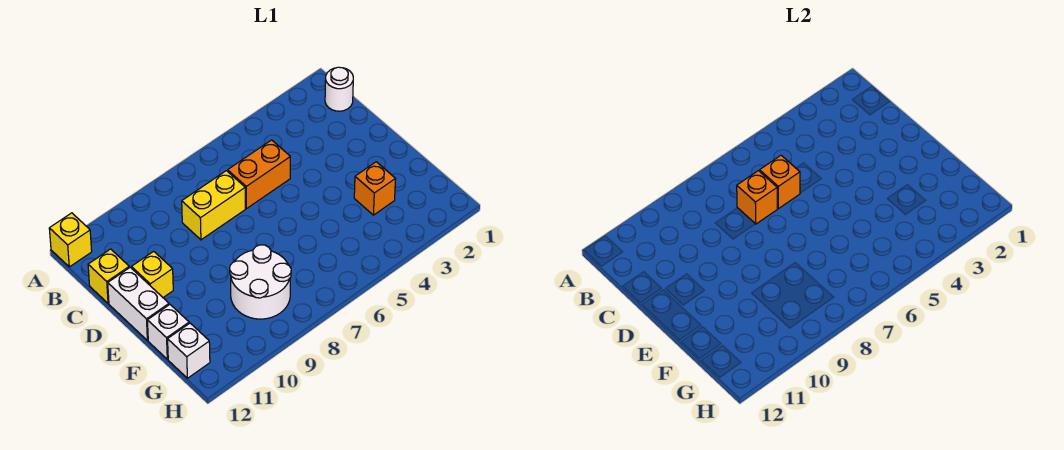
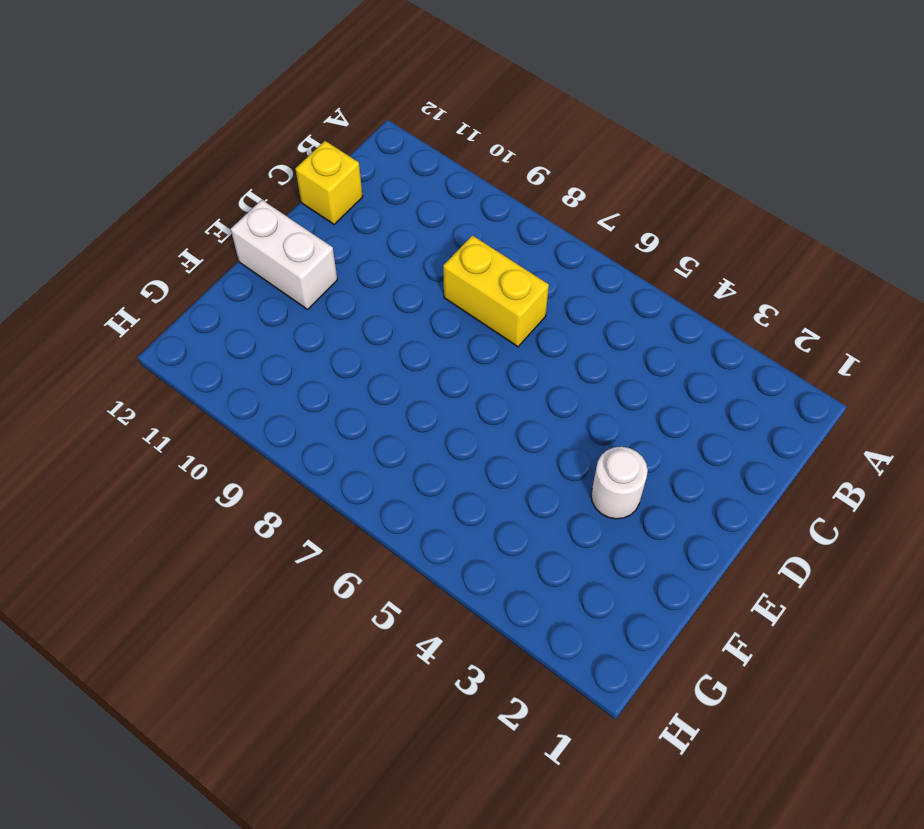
white round brick E3 level 1 -> white round brick B1 level 1
white brick E11:E12 level 1 -> white brick D12:E12 level 1
none -> yellow brick A12 level 1
none -> orange brick C5:C6 level 1
none -> yellow brick D11 level 1

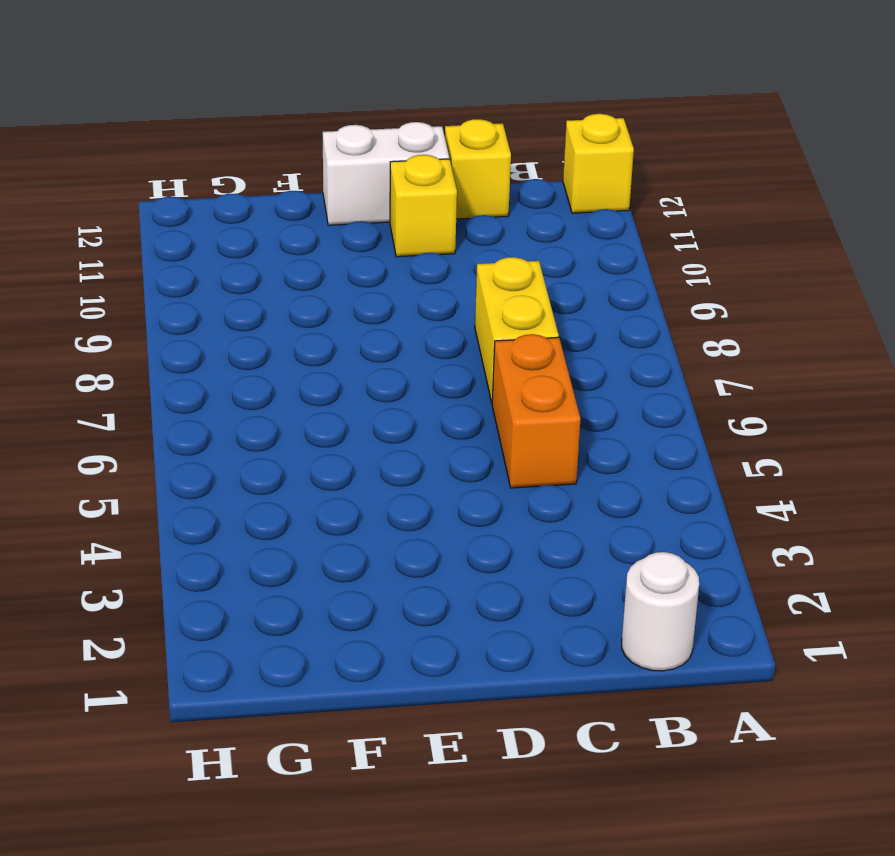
none -> orange brick F3 level 1
none -> white round brick F8:G9 level 1
none -> white brick F12 level 1

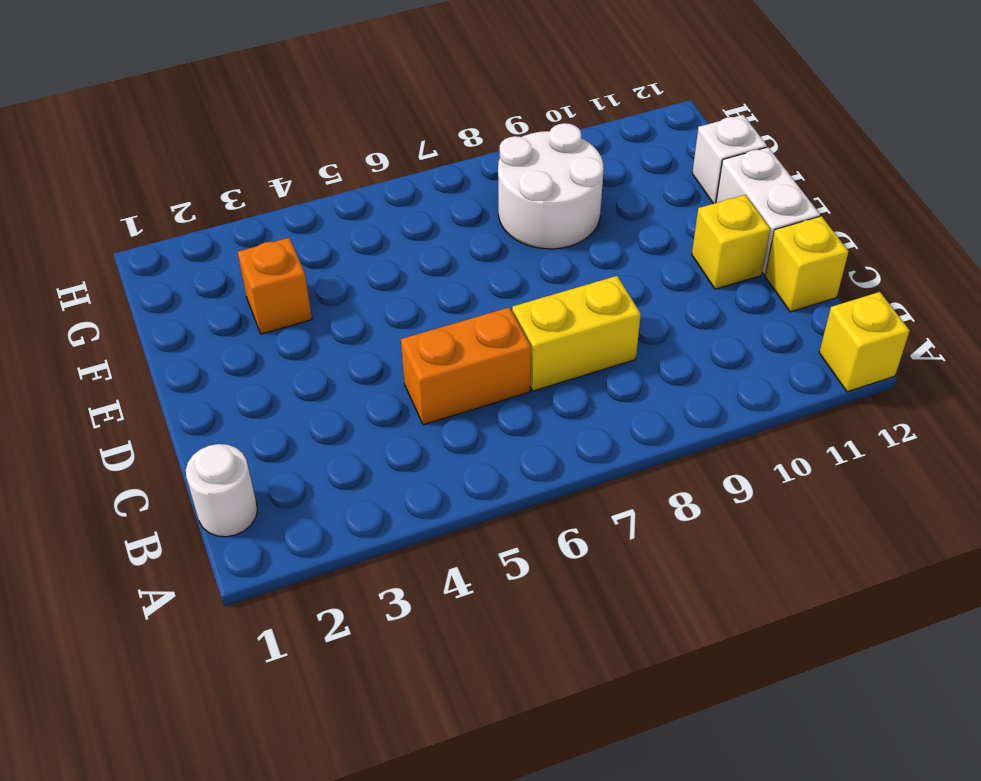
none -> white brick G12 level 1
none -> orange brick C6 level 2
none -> orange brick C7 level 2

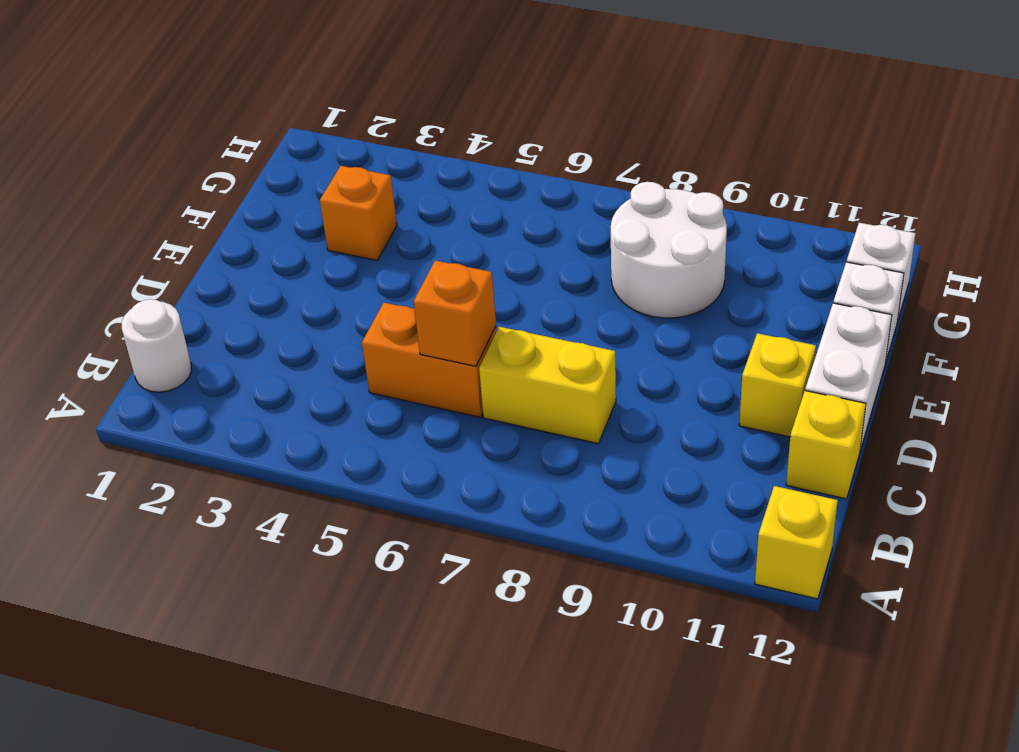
none -> orange brick C7 level 2

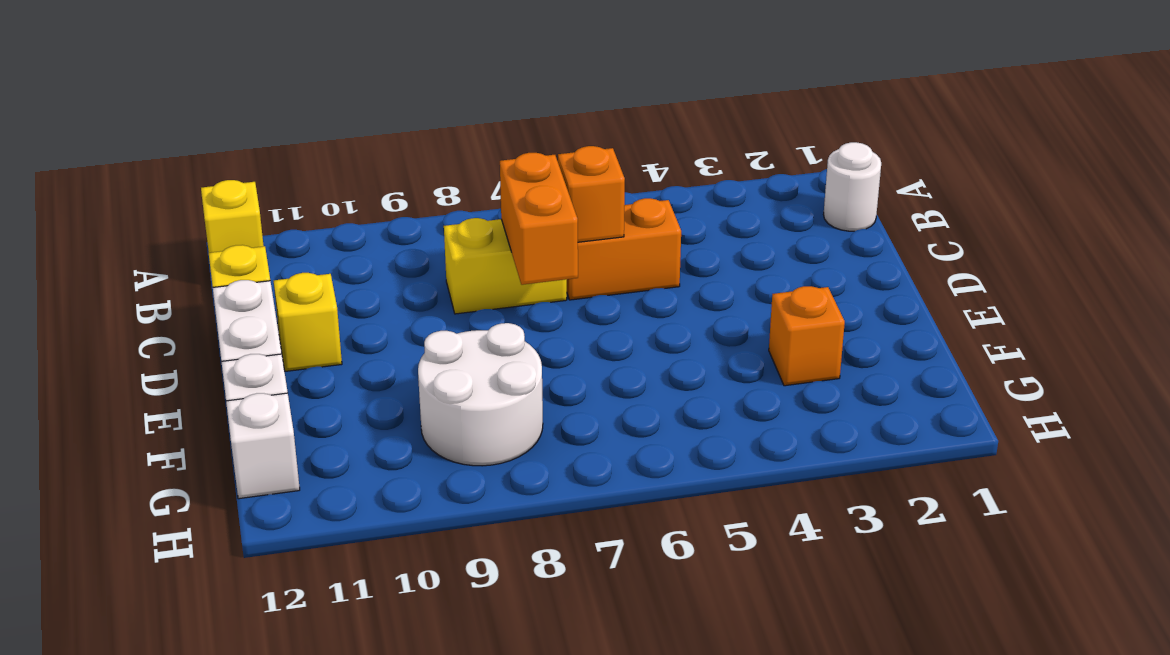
orange brick C7:D7 level 2 -> orange brick C7 level 2

